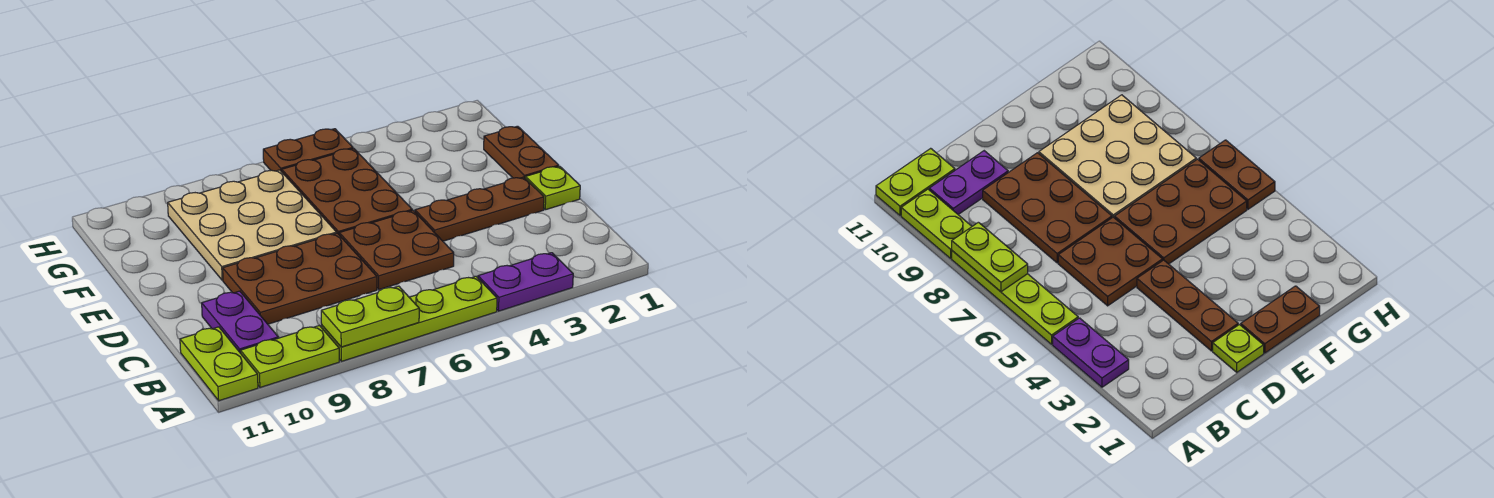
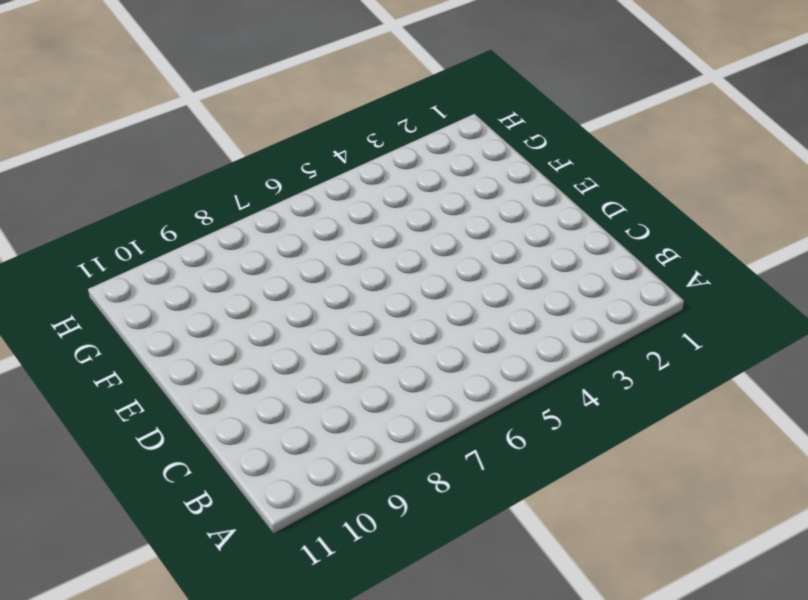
none -> purple plate A3:A4 level 1
none -> lime plate A5:A8 level 1
none -> lime plate A9:A10 level 1

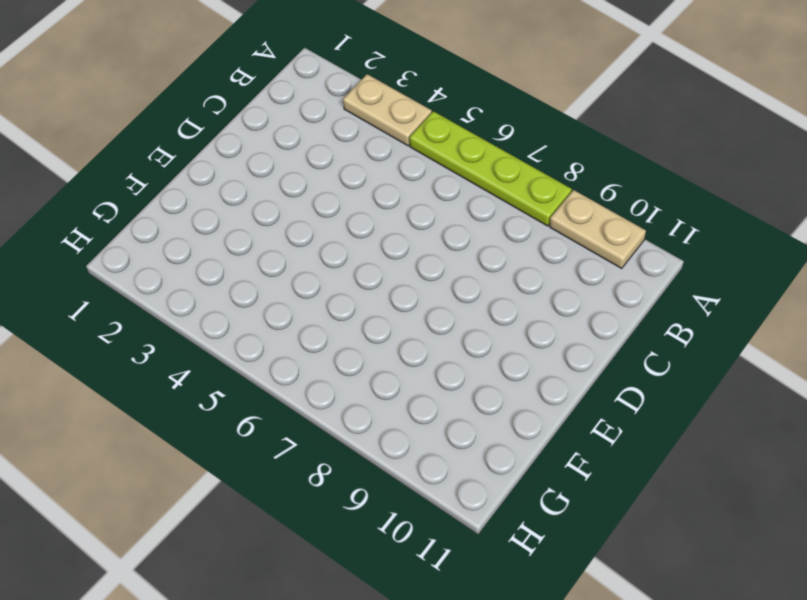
tan plate A3:A4 level 1 -> purple plate A3:A4 level 1
tan plate A9:A10 level 1 -> lime plate A9:A10 level 1
none -> lime plate A11:B11 level 1
none -> purple plate B10:C10 level 1
none -> brown plate C5:D6 level 1

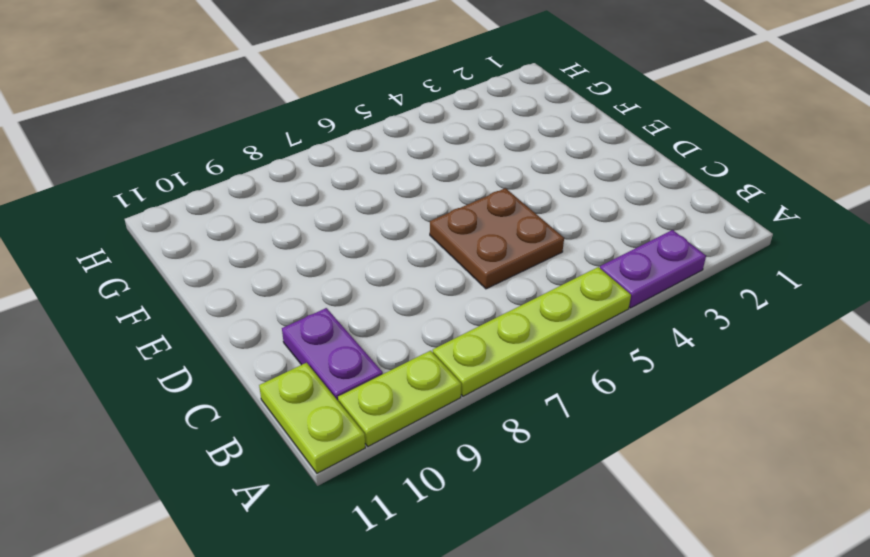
none -> brown plate C7:D9 level 1
none -> lime plate D1 level 1
none -> brown plate D2:D4 level 1

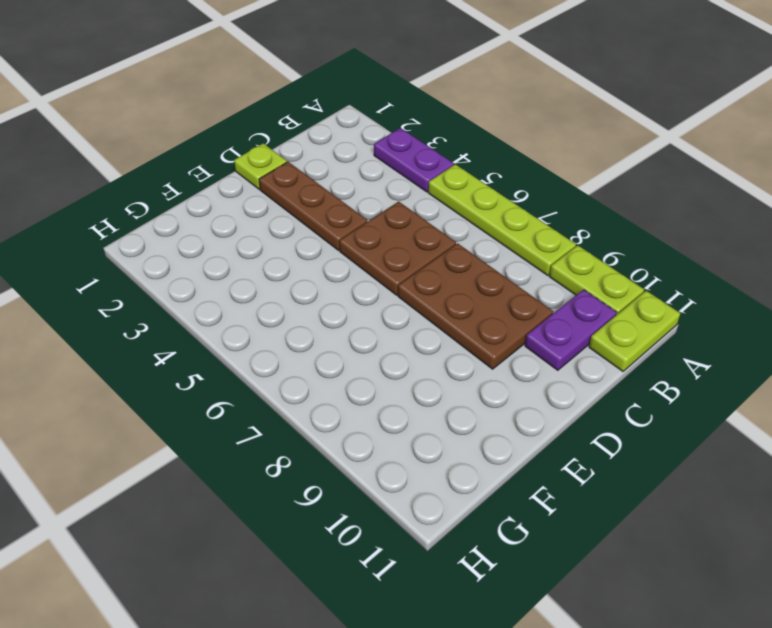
none -> brown plate E1:F1 level 1
none -> brown plate E5:G6 level 1
none -> tan plate E7:G9 level 1

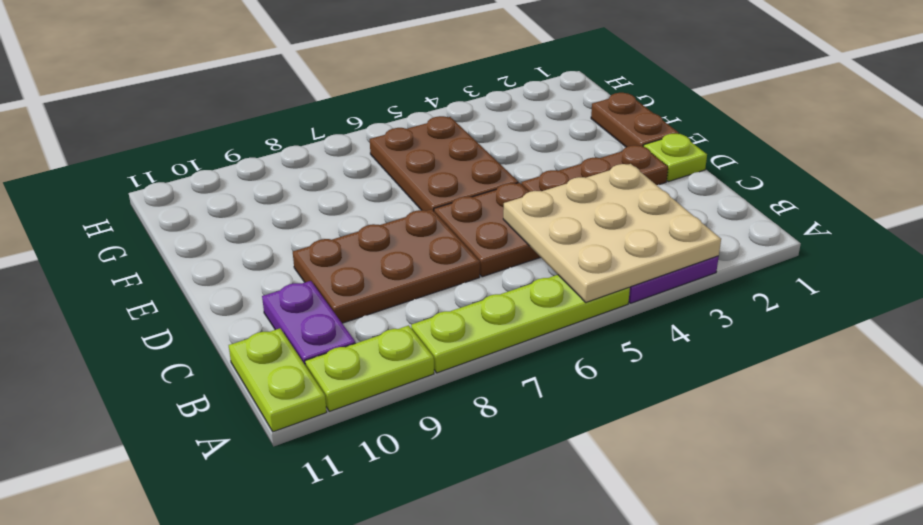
tan plate A3:C5 level 2 -> tan plate E7:G9 level 1
none -> brown plate H5:H6 level 1
none -> lime plate A7:A8 level 2

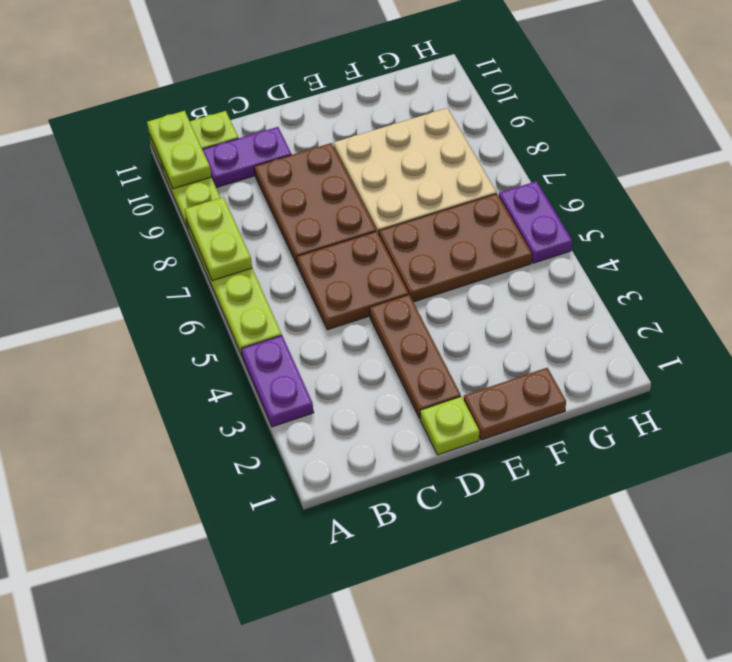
lime plate A10:A11 level 2 -> none
purple plate H5:H6 level 1 -> brown plate H5:H6 level 1

